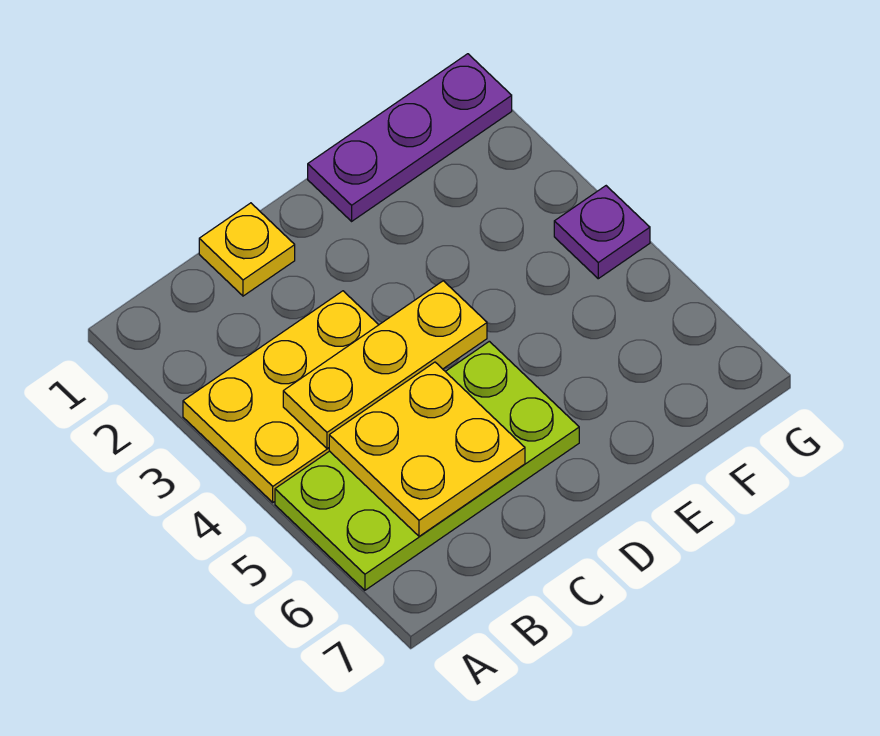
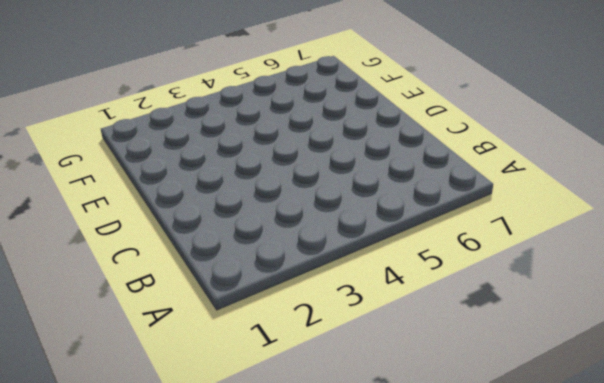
none -> yellow plate A3:C4 level 1
none -> lime plate A5:D6 level 1

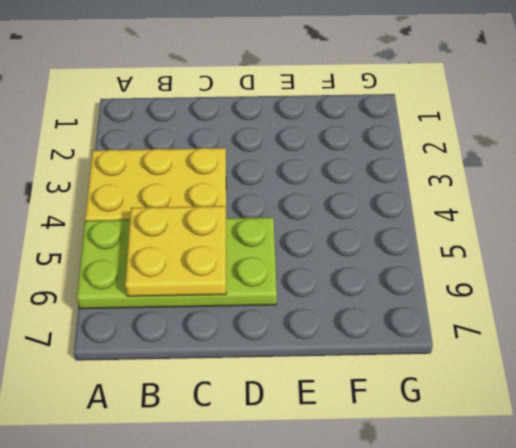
none -> yellow plate C1 level 1
none -> purple plate E1:G1 level 1

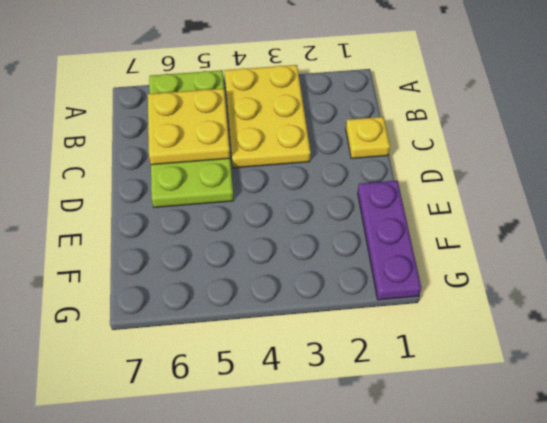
none -> purple plate G4 level 1
none -> yellow plate B4:D4 level 2

